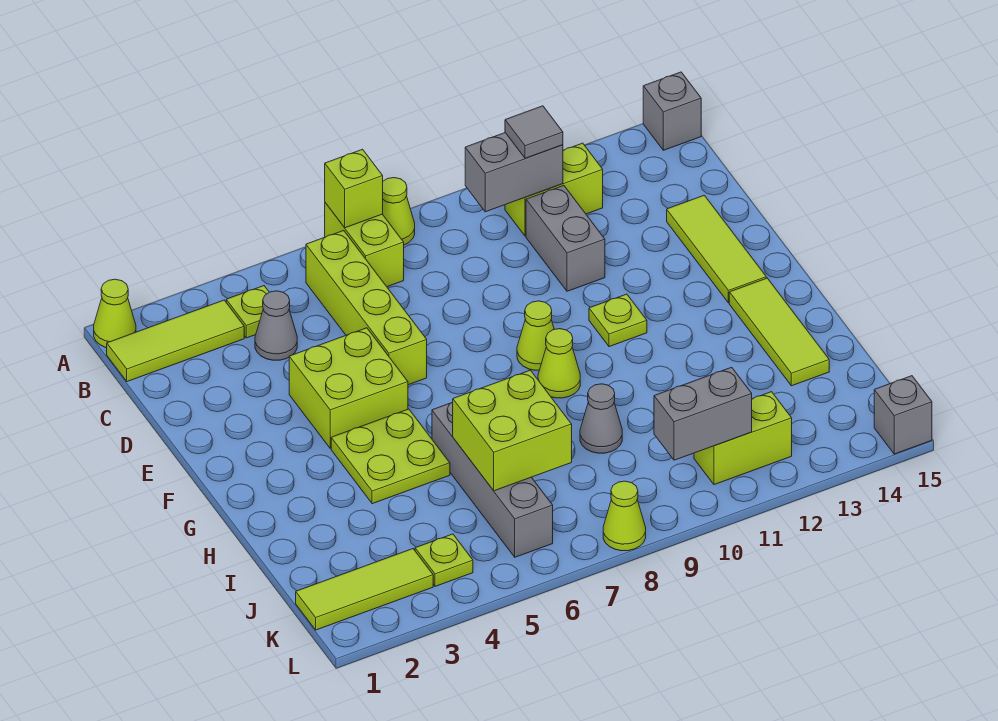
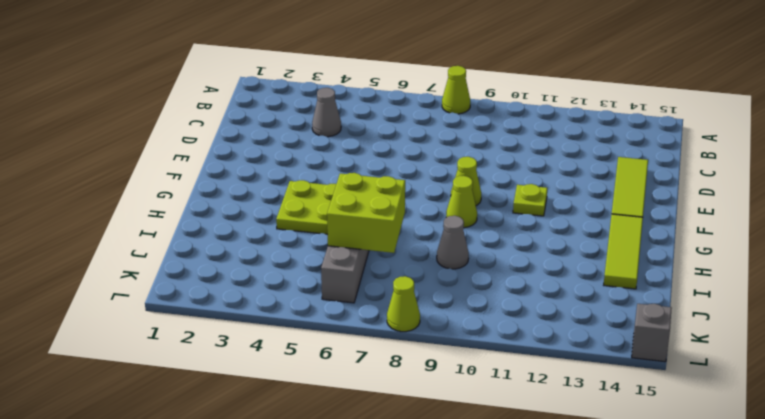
none -> lime cone A1 level 1
none -> lime brick A7:B7 level 1
none -> grey brick A15 level 1

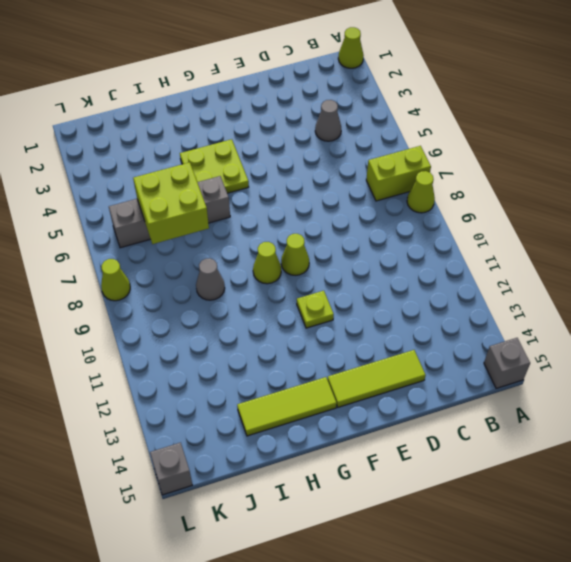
none -> lime tile B1:B3 level 1
none -> lime plate B4 level 1
none -> lime brick B6:E6 level 1

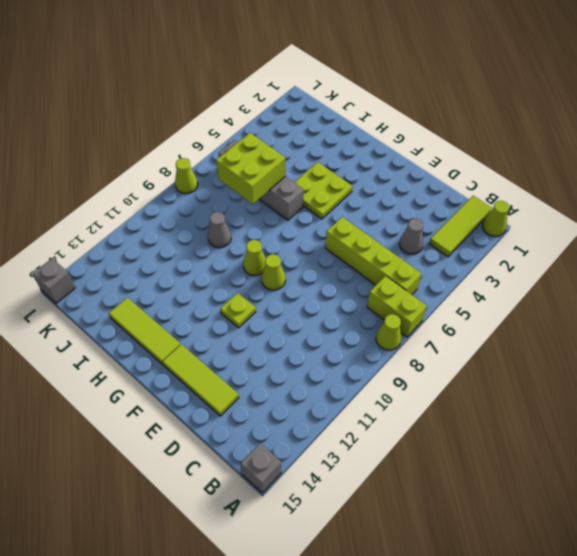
none -> lime plate B4 level 1
none -> lime brick B11:B12 level 1
none -> grey brick C11:D11 level 1

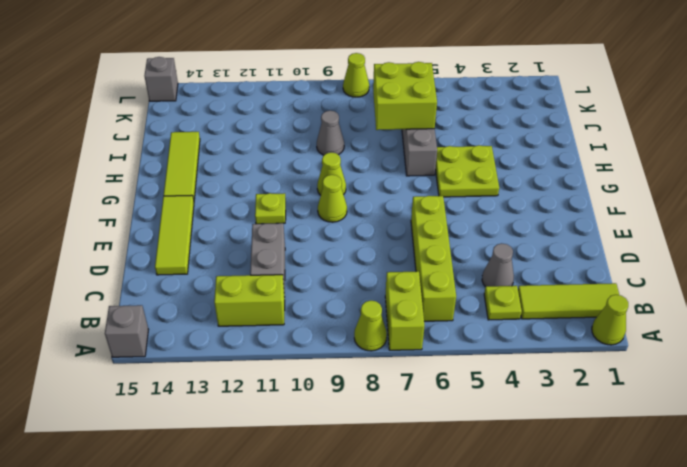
none -> lime brick E4:F5 level 1
none -> lime tile K1:K3 level 1
none -> lime plate K4 level 1

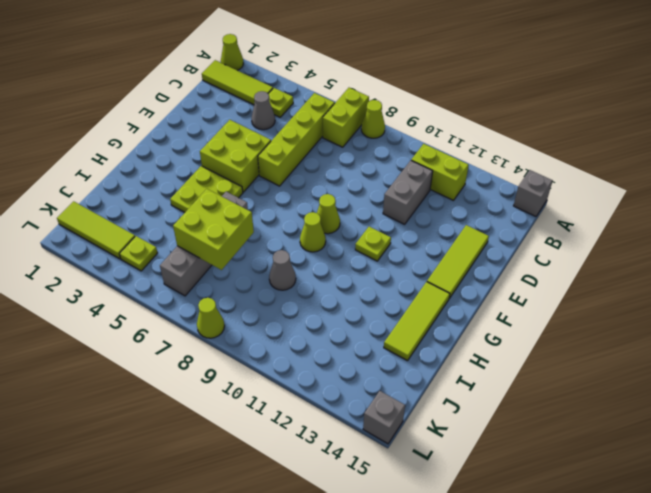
none -> lime brick K11:K12 level 1
none -> lime brick A7 level 2
none -> grey brick B10:B11 level 2

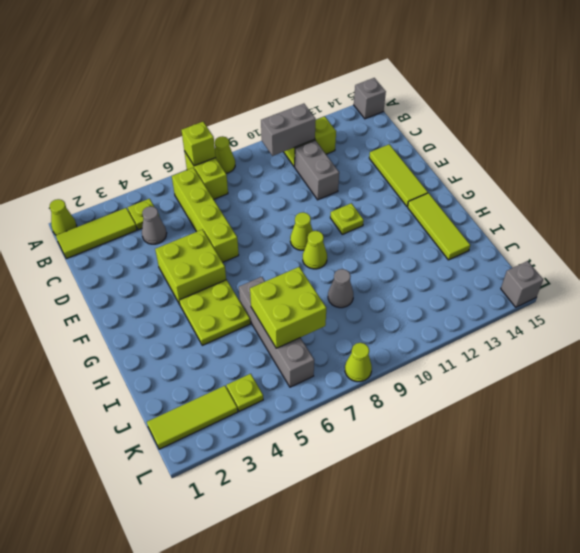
none -> lime brick K11:K12 level 1
none -> grey brick K10:K11 level 2
none -> grey tile B11 level 3

